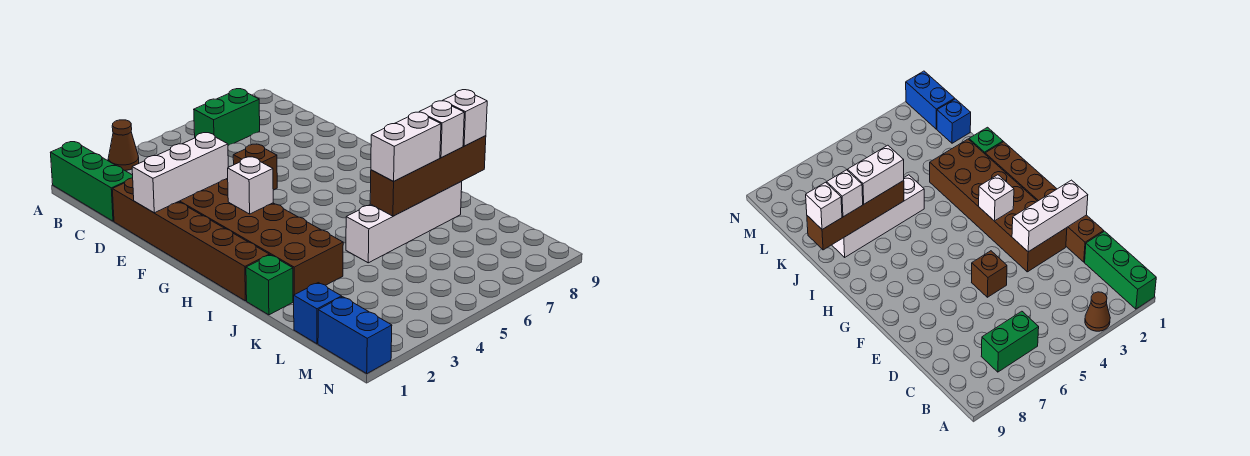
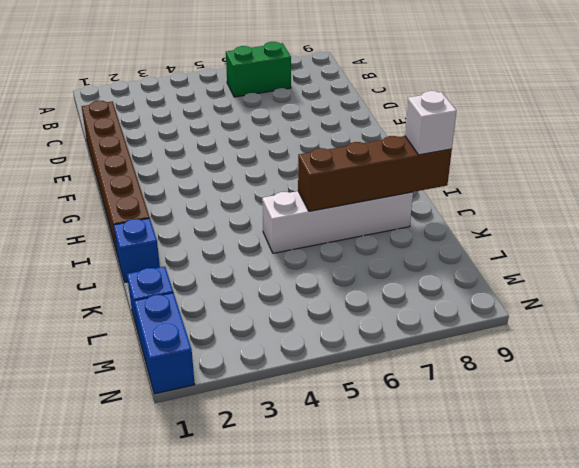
blue brick J1 level 1 -> green brick J1 level 1
none -> green brick A1:C1 level 1
none -> brown cone A3 level 1
none -> brown brick E2:J3 level 1

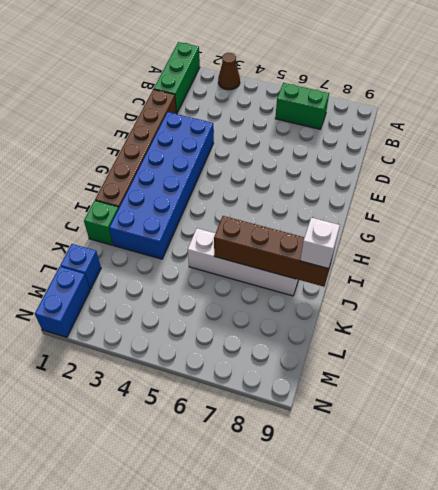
blue brick E2:J3 level 1 -> brown brick E2:J3 level 1
none -> brown brick E5 level 1
none -> white brick E1:E3 level 2
none -> white brick G3 level 2

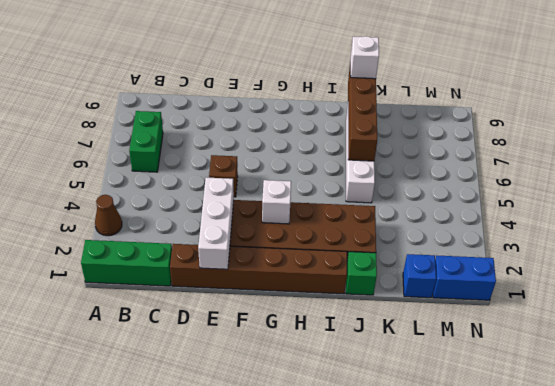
none -> white brick J6:J7 level 3
none -> white brick J8 level 3

